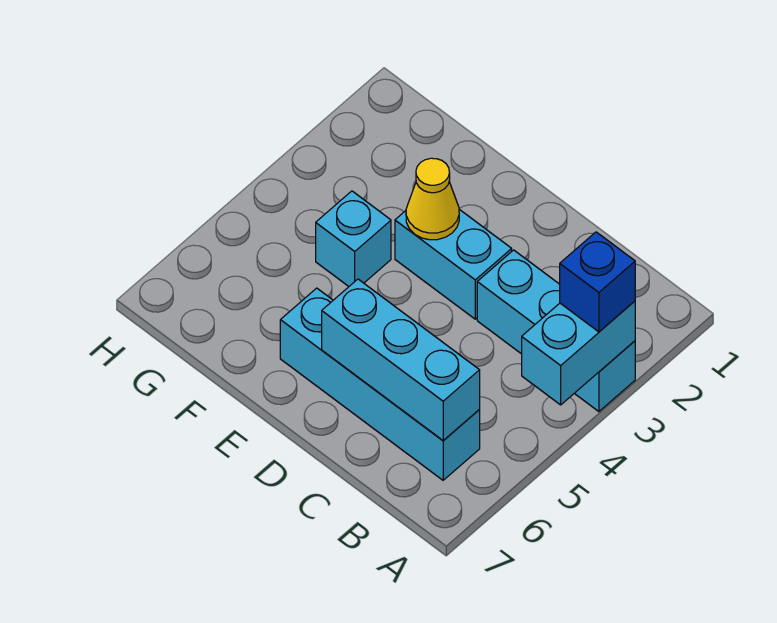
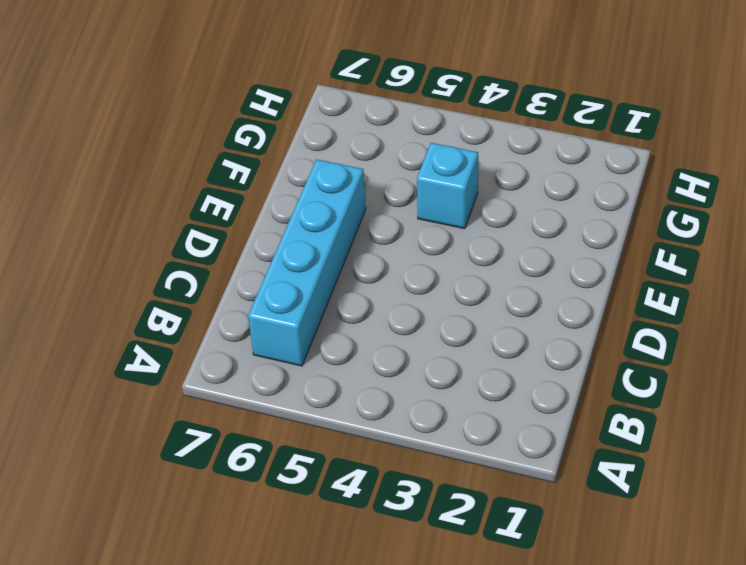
none -> cyan brick A3:C3 level 1
none -> cyan brick D3:E3 level 1

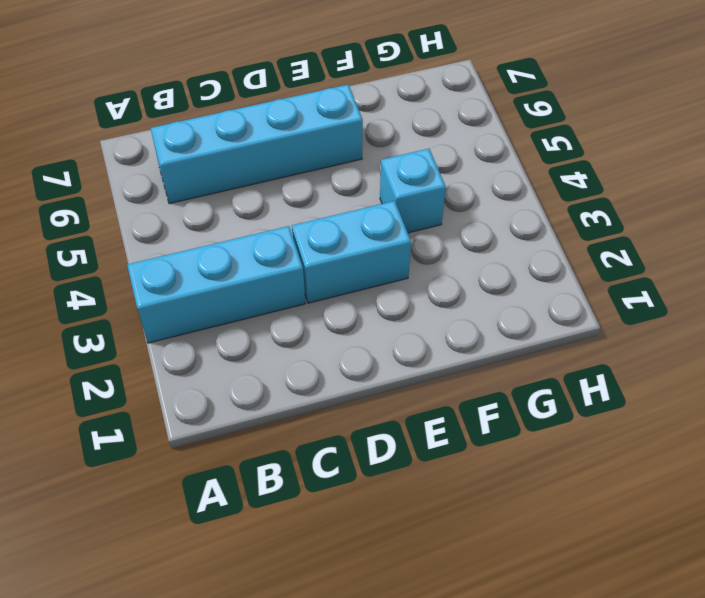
none -> cyan brick A3:A4 level 2
none -> cyan brick B6:D6 level 2

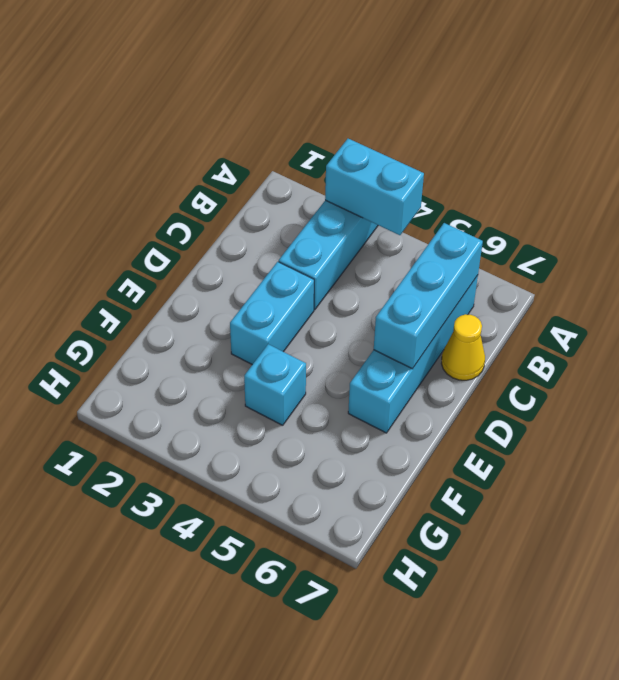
yellow cone C7 level 1 -> yellow cone E3 level 2
none -> blue brick A3 level 3

